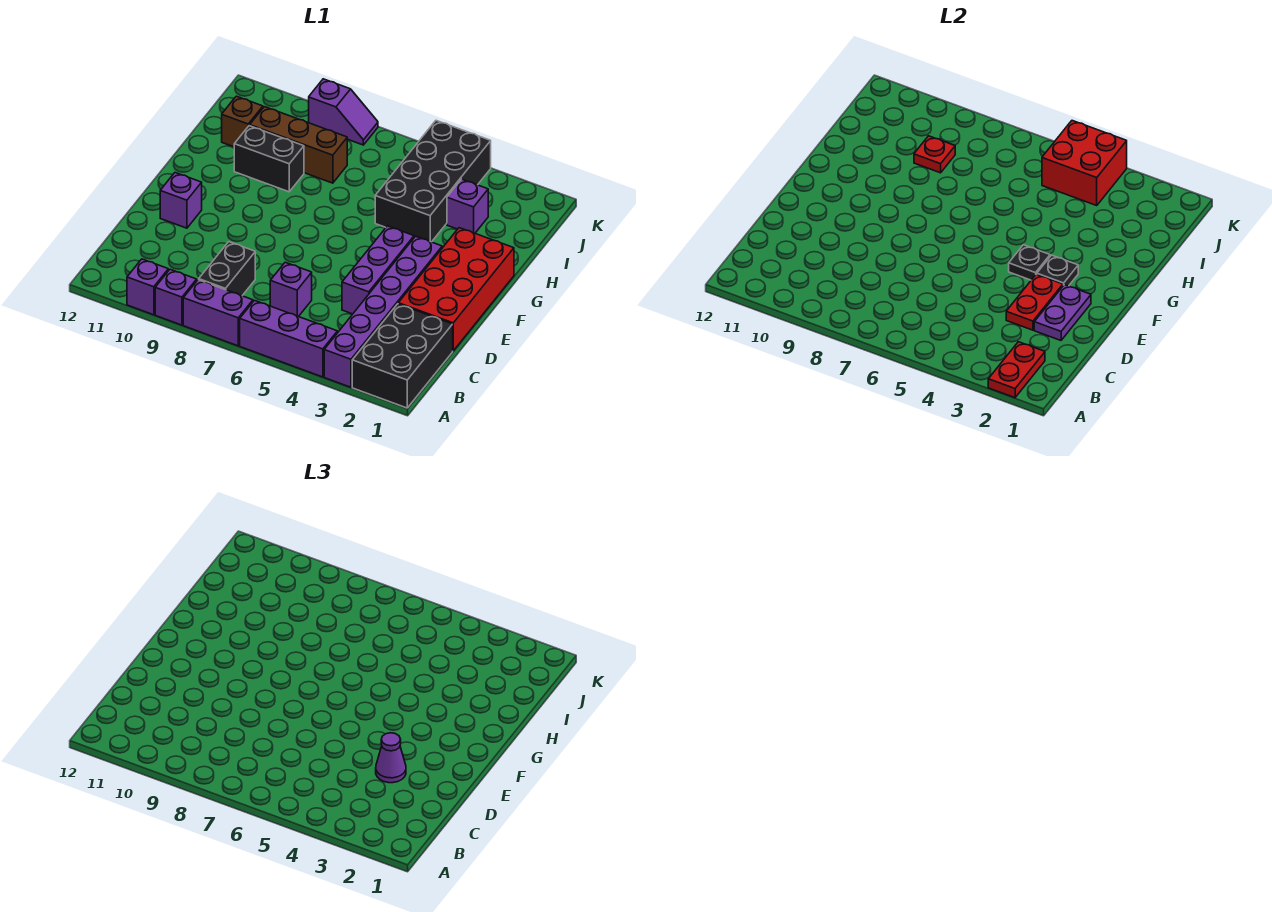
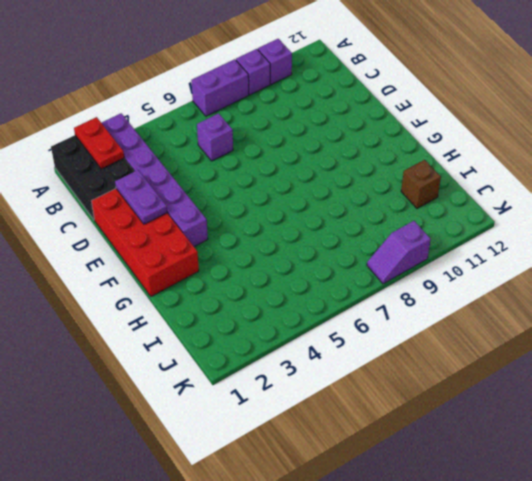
none -> purple brick A4:A6 level 1
none -> black brick B8:C8 level 1
none -> purple brick D4:F4 level 1

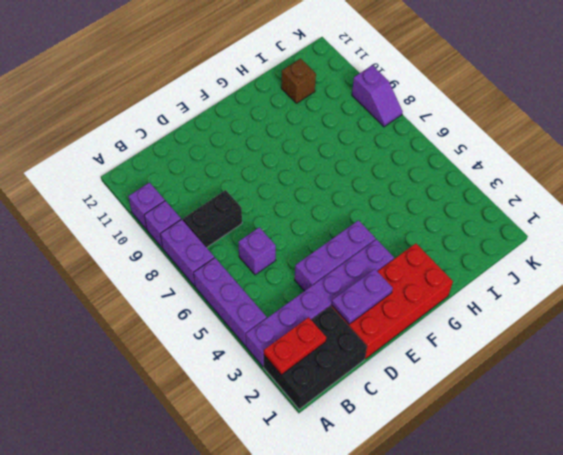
none -> purple brick E11 level 1
none -> black brick H4:K5 level 1
none -> black brick H9:H10 level 1

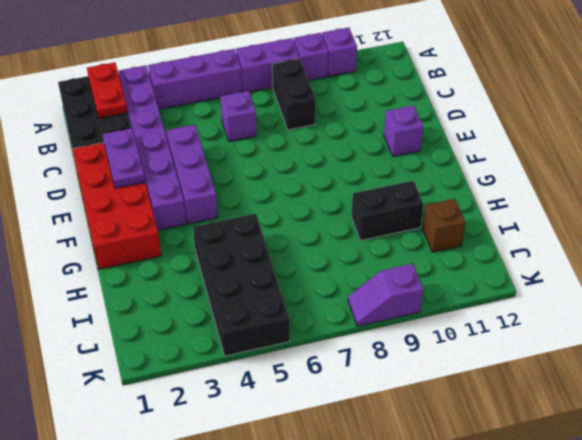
none -> purple brick I3 level 1
none -> brown brick I8:I10 level 1
none -> red plate D3:E3 level 2

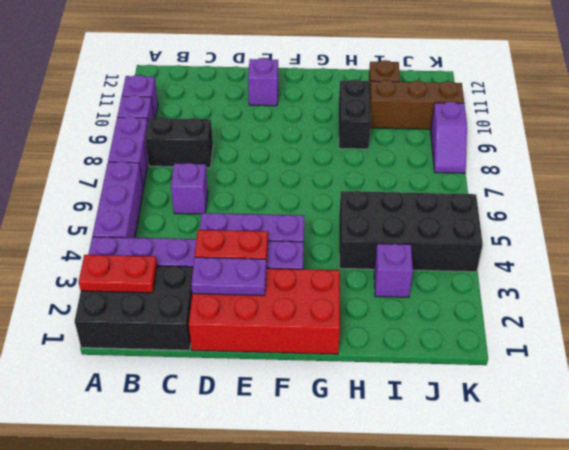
brown brick I10:K10 level 1 -> brown brick I8:I10 level 1
none -> black plate F3 level 2
none -> black plate F4 level 2
none -> red plate I9 level 2

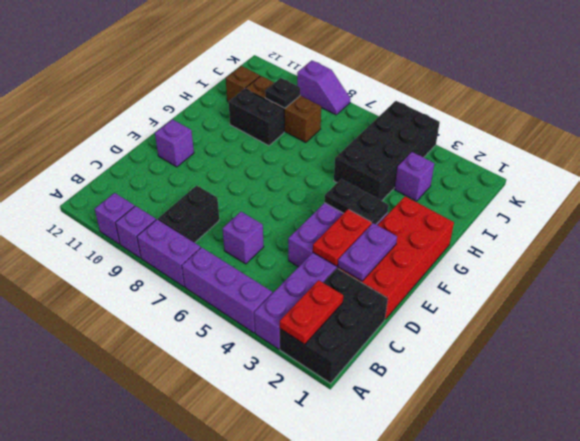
black plate I9 level 2 -> red plate I9 level 2
none -> red brick J4:K5 level 2
none -> purple cone D3 level 3

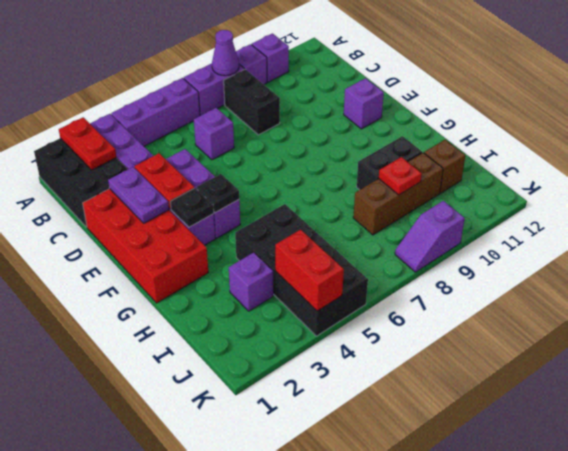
purple cone A8 level 2 -> purple cone D3 level 3
red brick J4:K4 level 2 -> red brick J4:K5 level 2

